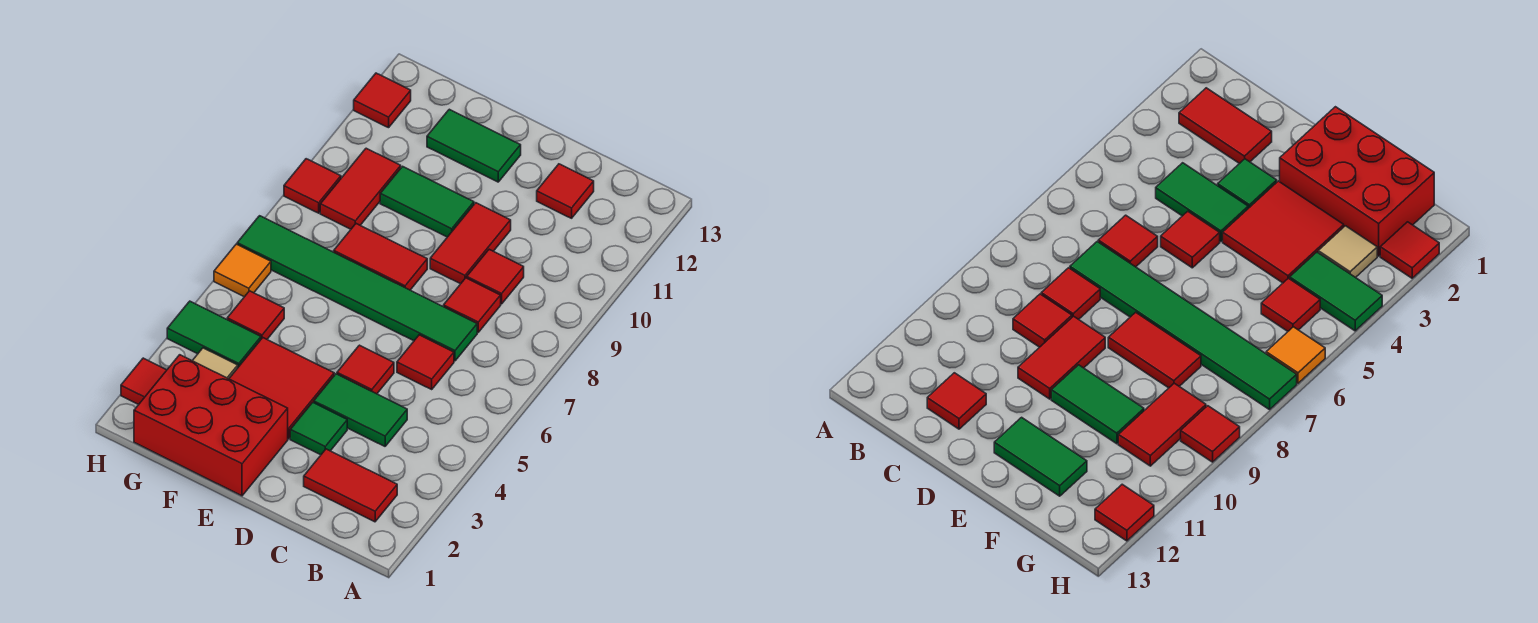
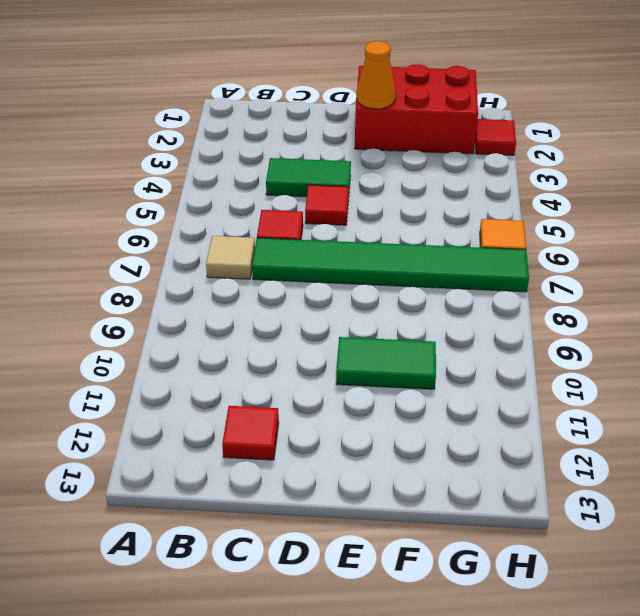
tan tile B7 level 1 -> tan tile G3 level 1
orange cone E2 level 2 -> none
none -> red tile B2:C2 level 1
none -> red tile C8 level 1
none -> red tile C9 level 1

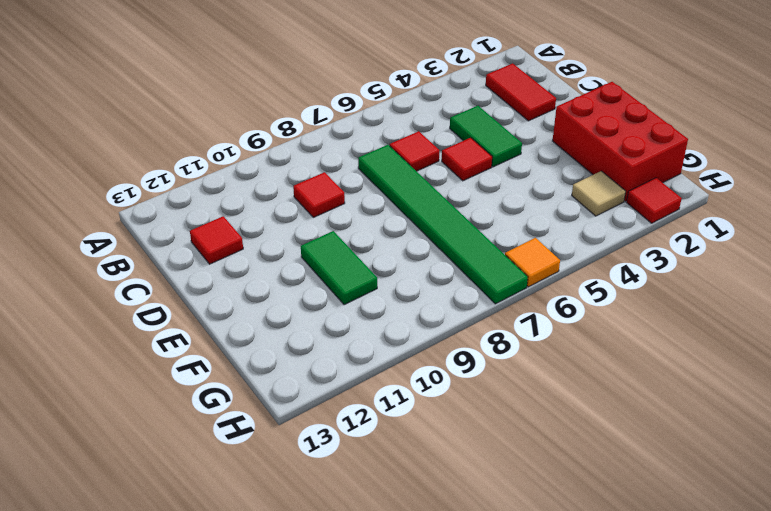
none -> red tile C8 level 1
none -> green tile D3 level 1
none -> red tile D9:D10 level 1

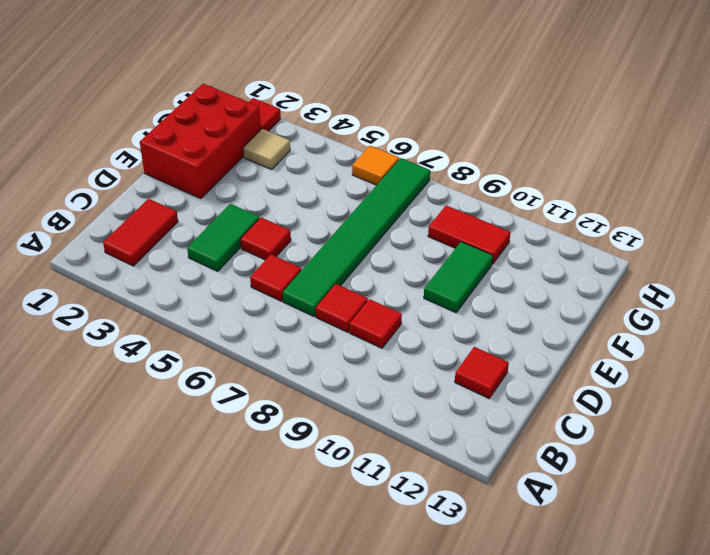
none -> green tile D3 level 1
none -> red tile D9:D10 level 1
none -> red tile E3:F4 level 1

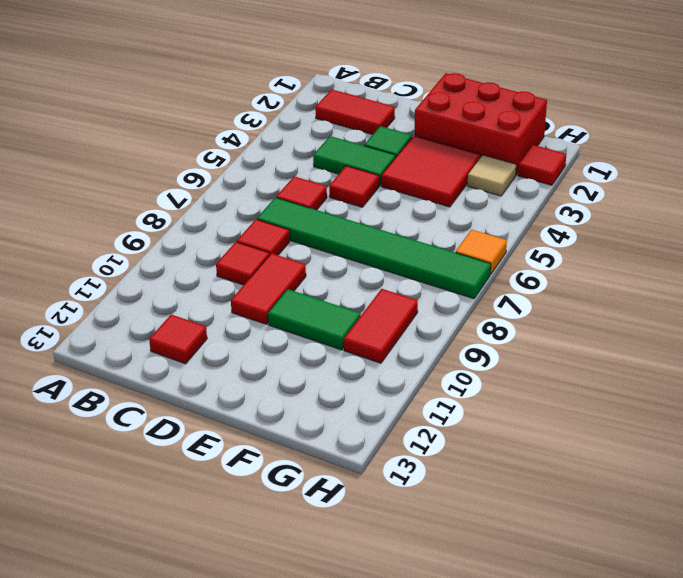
none -> red tile E8:F8 level 1
none -> green tile E12:F12 level 1
none -> green tile G4:H4 level 1

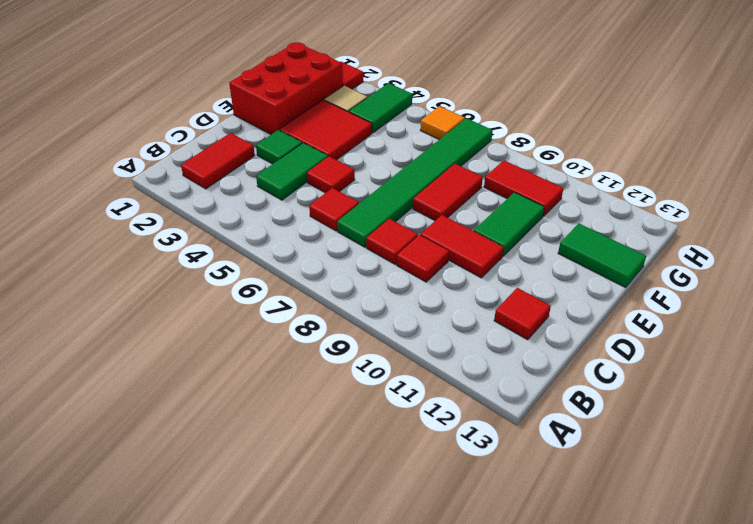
green tile F12:F13 level 1 -> green tile E12:F12 level 1
none -> red tile G5 level 1
none -> red tile H9 level 1
none -> red tile H12 level 1

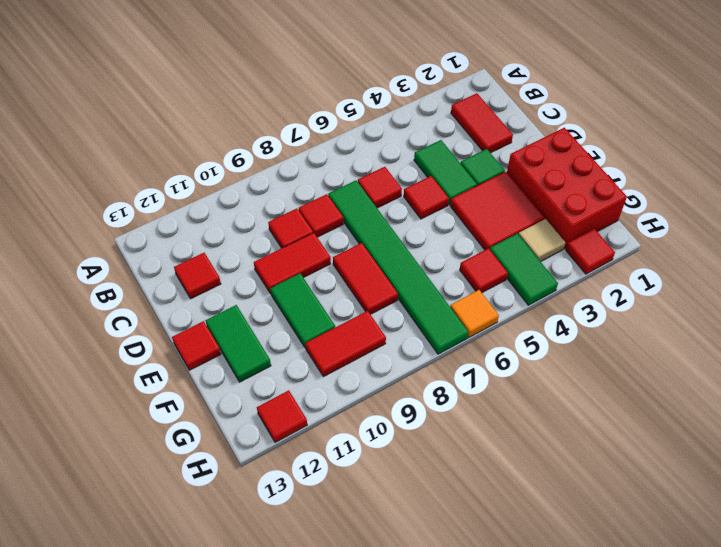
red tile E13 level 1 -> red tile H9 level 1

